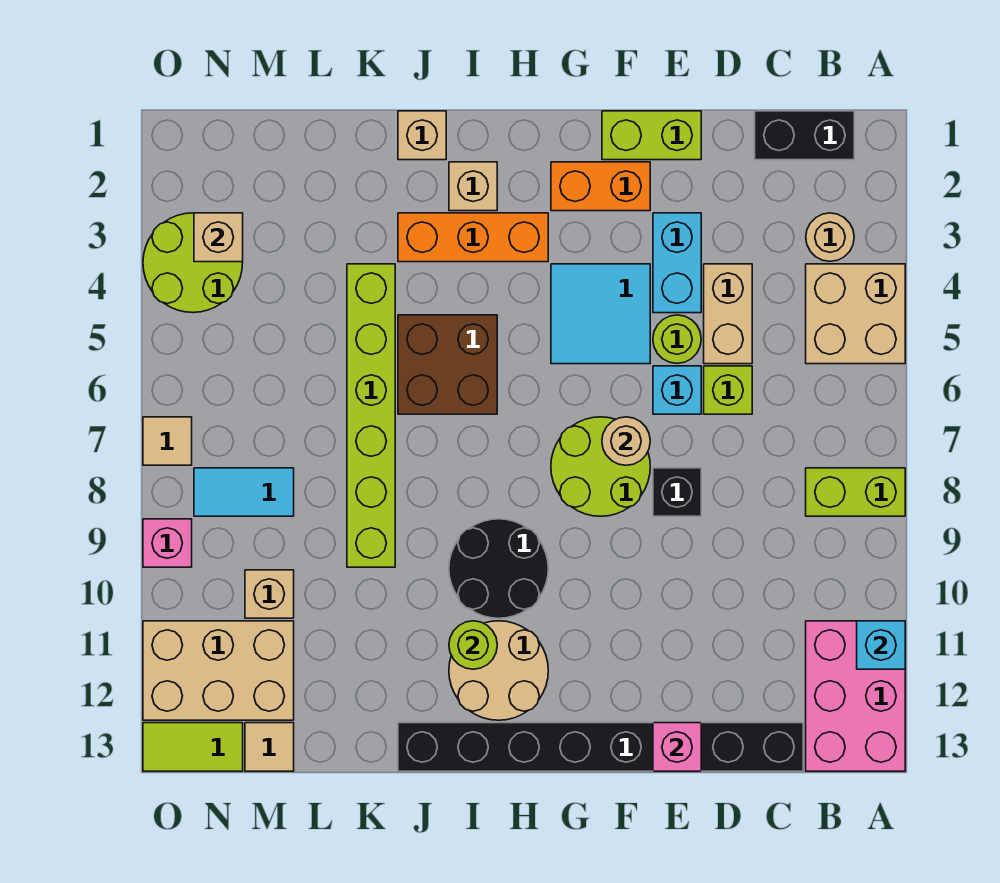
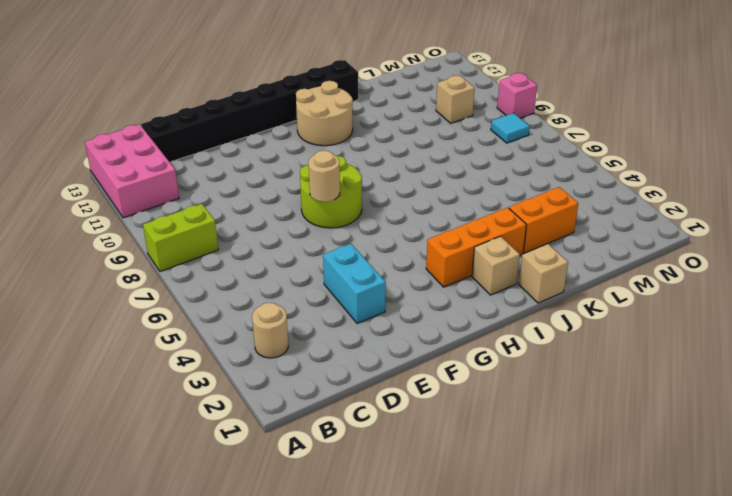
orange brick K3:L3 level 1 -> orange brick F2:G2 level 1
cyan tile N8 level 1 -> cyan tile M8:N8 level 1
none -> tan brick A4:B5 level 1
none -> black brick B1:C1 level 1
none -> tan brick D4:D5 level 1
none -> lime brick D6 level 1

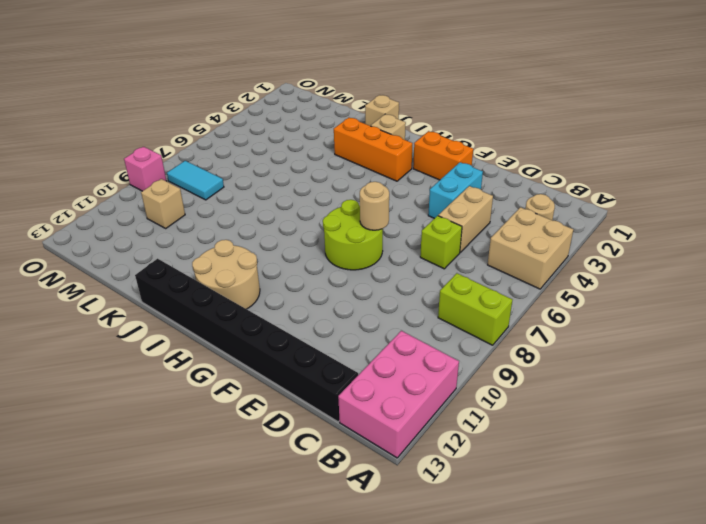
none -> black brick B1:C1 level 1
none -> lime brick E1:F1 level 1
none -> lime round brick E5 level 1
none -> cyan brick E6 level 1

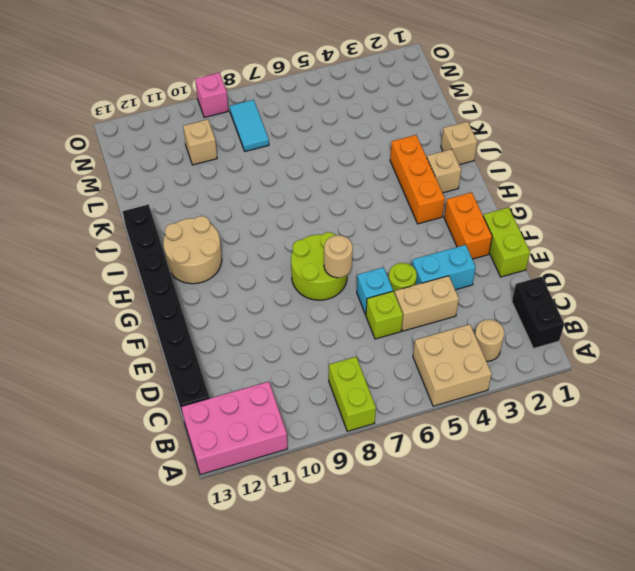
none -> black brick E8 level 1
none -> cyan tile F4:G5 level 1
none -> black round brick H9:I10 level 1
none -> brown brick I5:J6 level 1

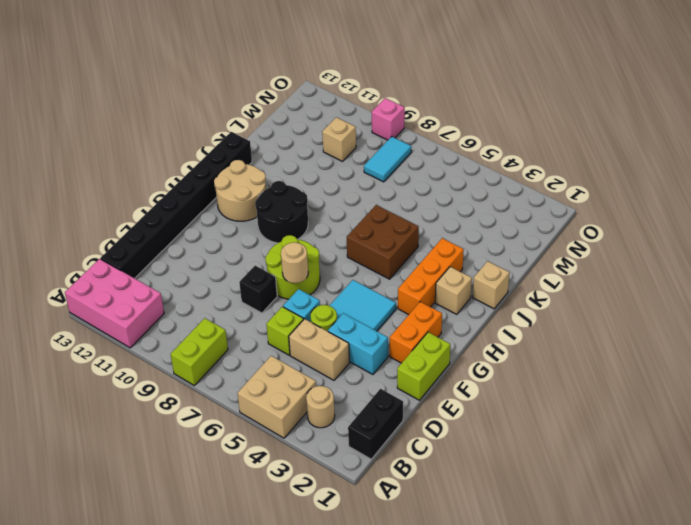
none -> lime brick K4:K9 level 1
none -> tan brick M11:O12 level 1
none -> tan tile M13 level 1
none -> lime round brick N3:O4 level 1

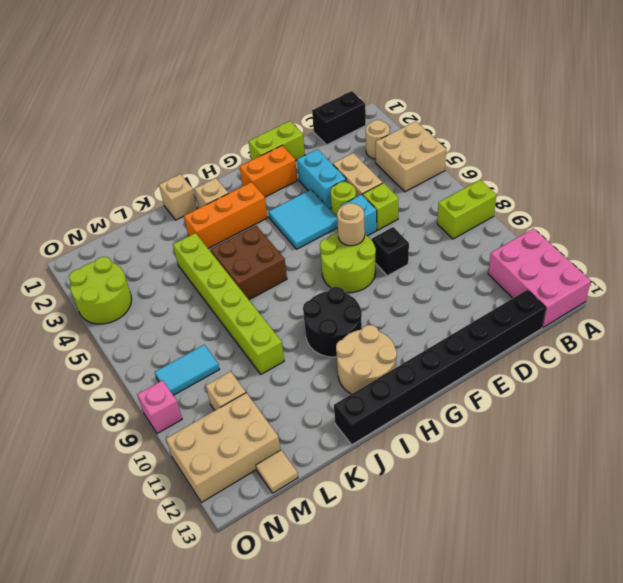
none -> lime tile N13:O13 level 1
none -> tan tile O7 level 1
none -> cyan brick A11 level 2
none -> pink brick E13 level 2

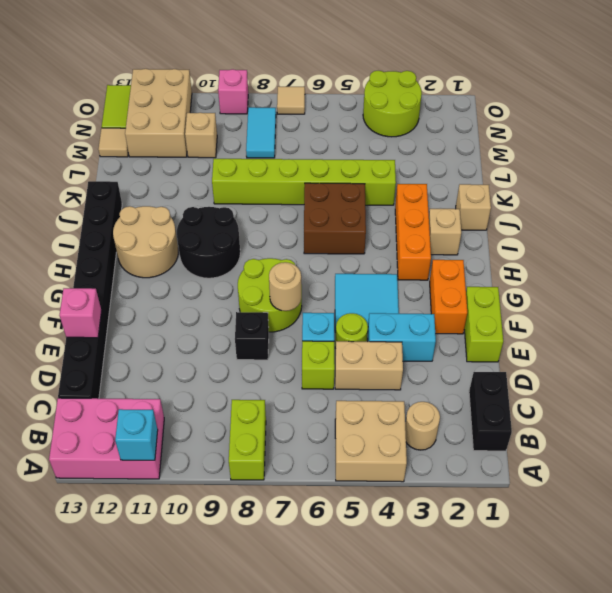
none -> lime round brick I11 level 2
none -> tan brick N3 level 2

